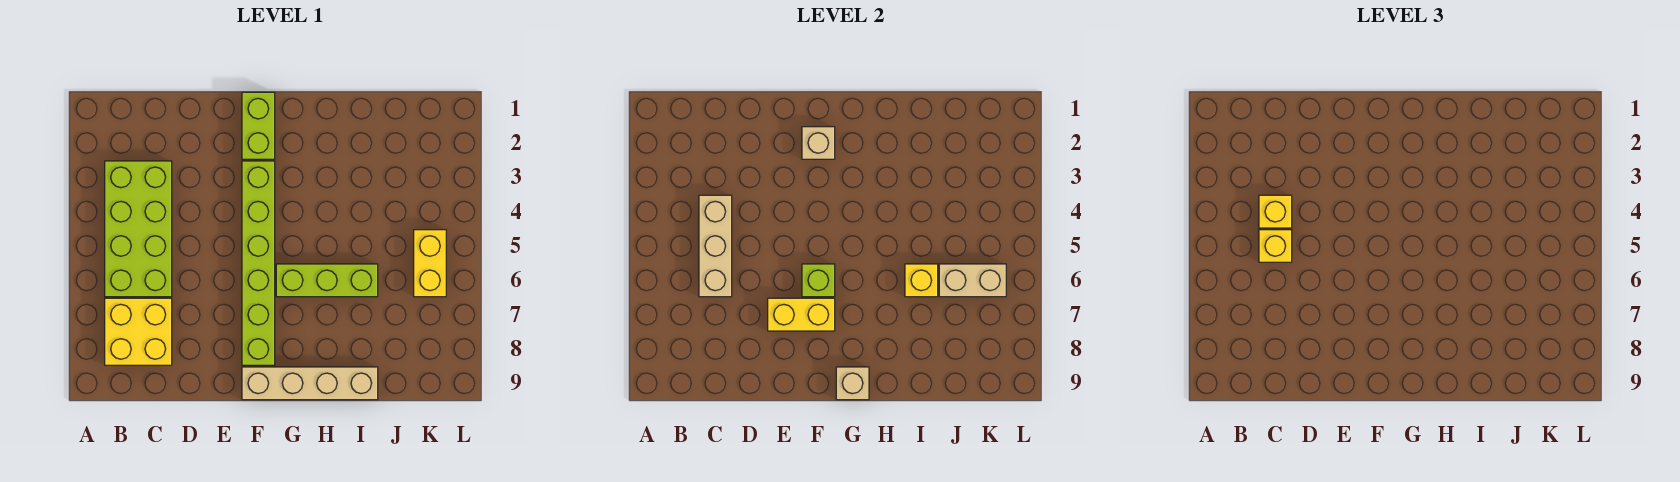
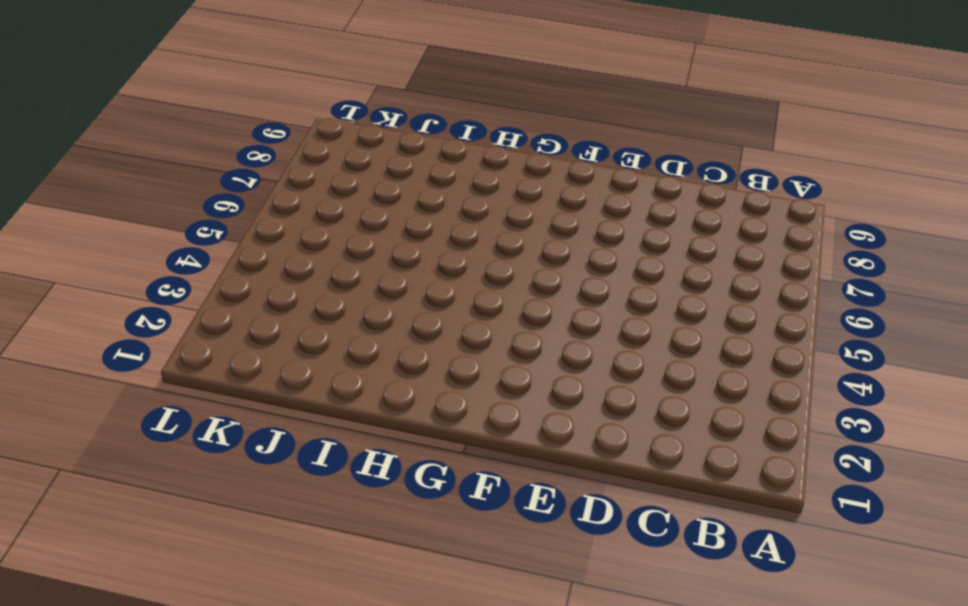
none -> lime brick B3:C6 level 1
none -> yellow brick B7:C8 level 1
none -> lime brick F1:F2 level 1

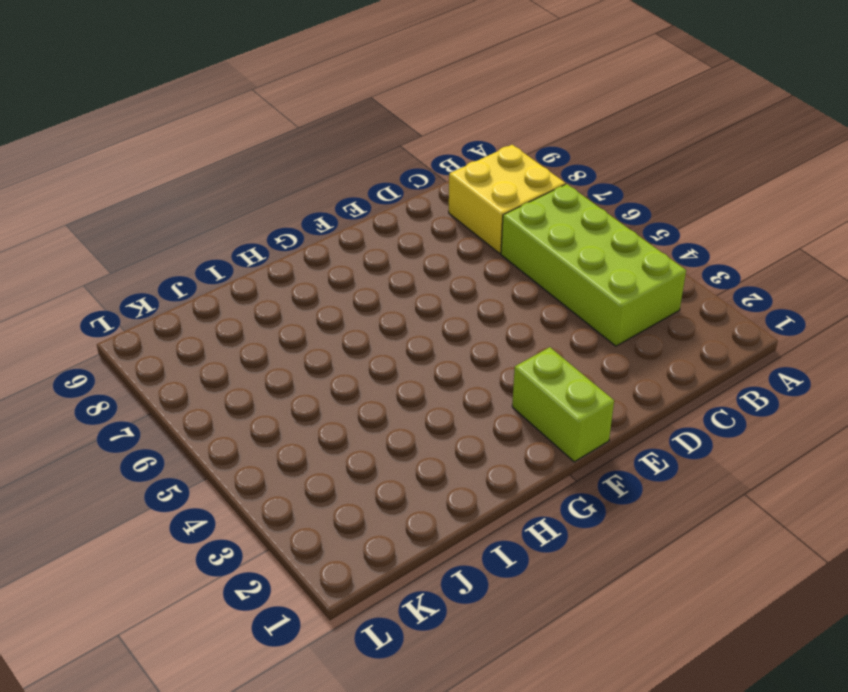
none -> lime brick F3:F8 level 1
none -> tan brick F9:I9 level 1
none -> lime brick G6:I6 level 1

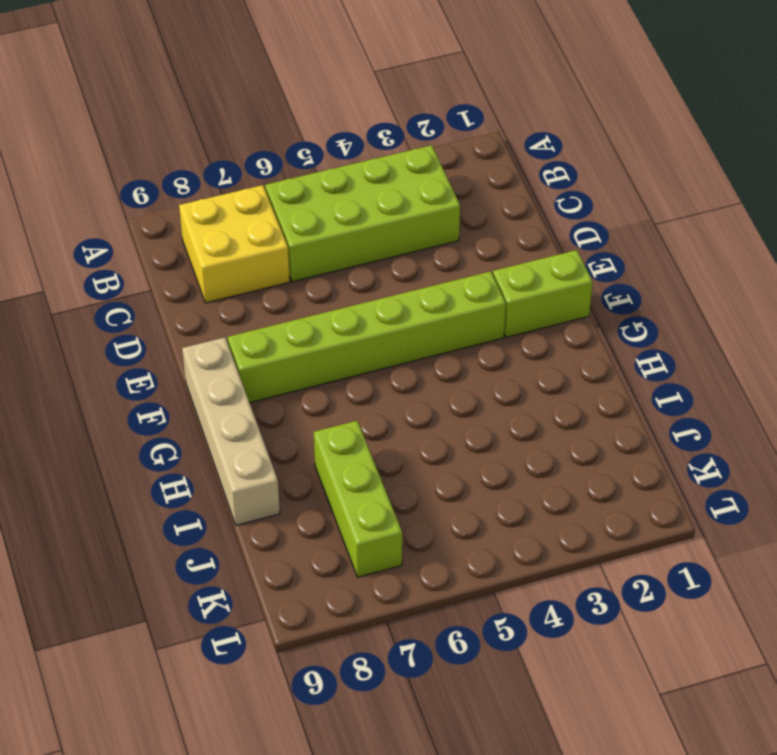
lime brick I7:K7 level 1 -> lime brick G6:I6 level 1
none -> yellow brick K5:K6 level 1
none -> tan brick C4:C6 level 2
none -> yellow brick E7:F7 level 2

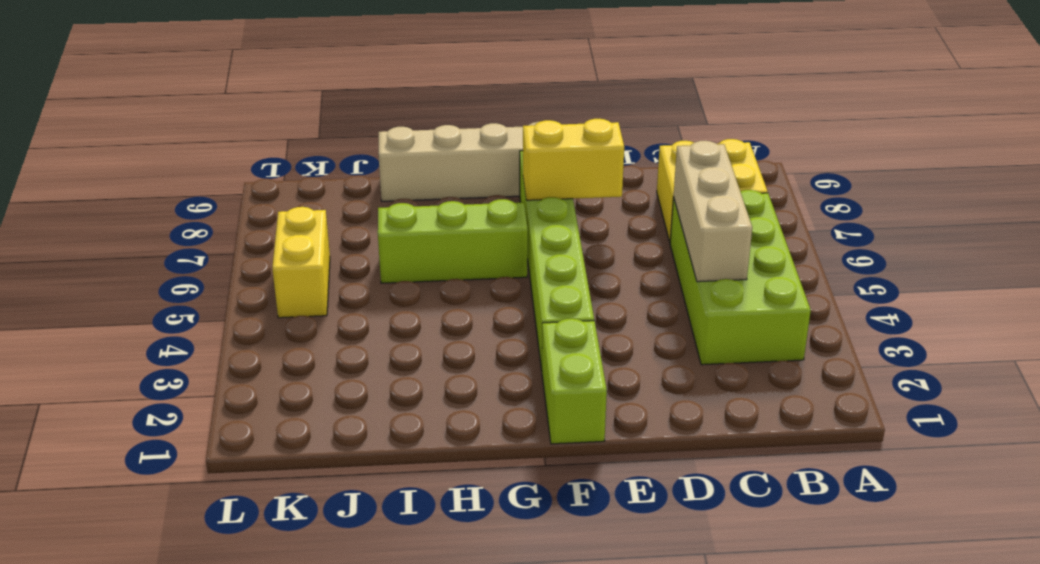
none -> tan brick F2 level 2
none -> lime brick F6 level 2
none -> tan brick G9 level 2

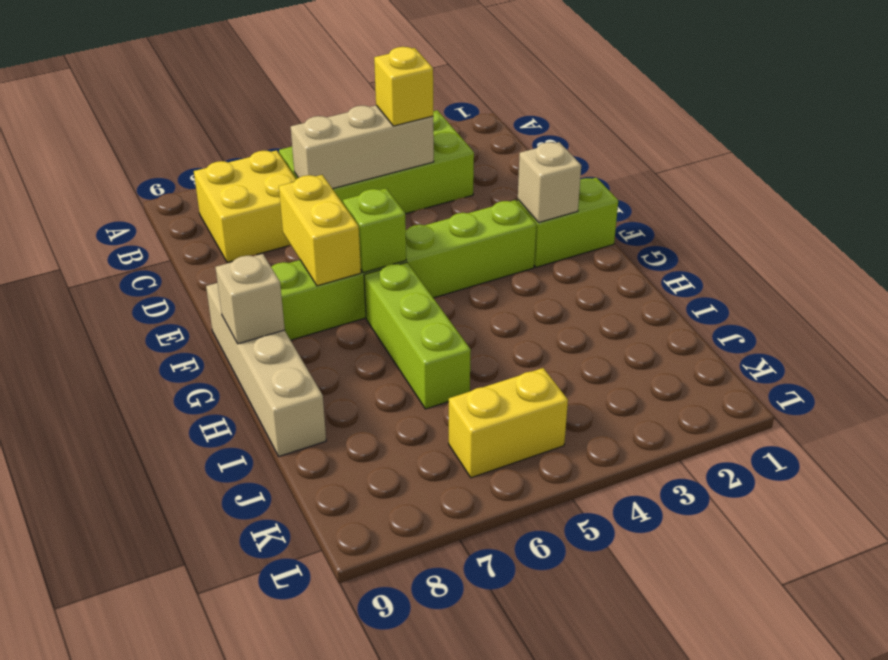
none -> yellow brick I6 level 2
none -> tan brick J6:K6 level 2
none -> yellow brick C5 level 3

